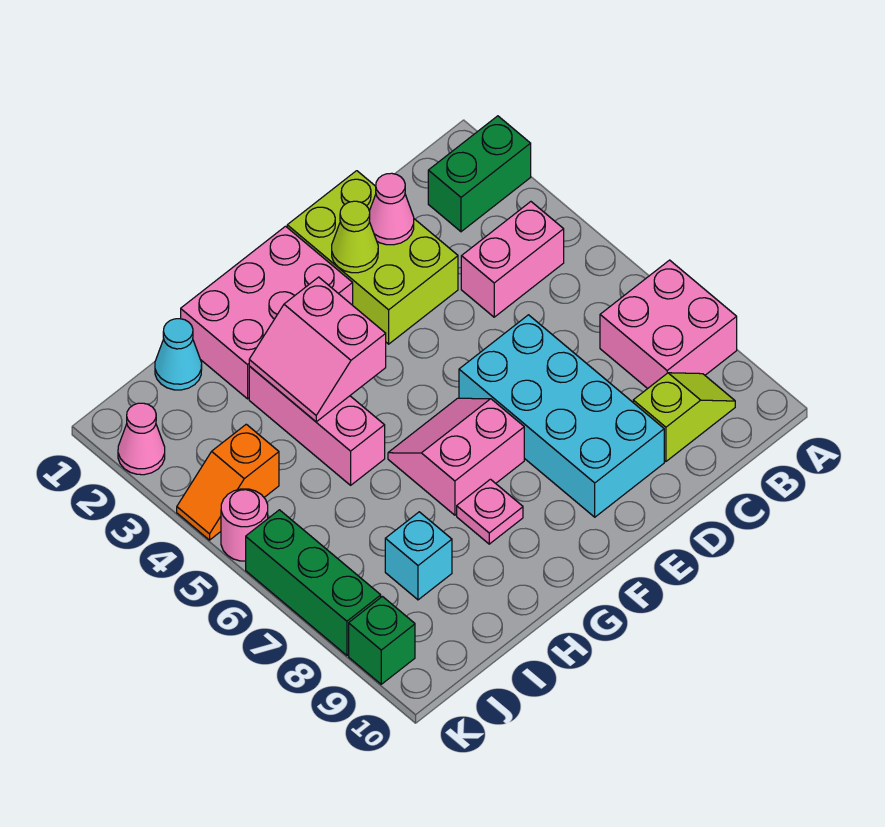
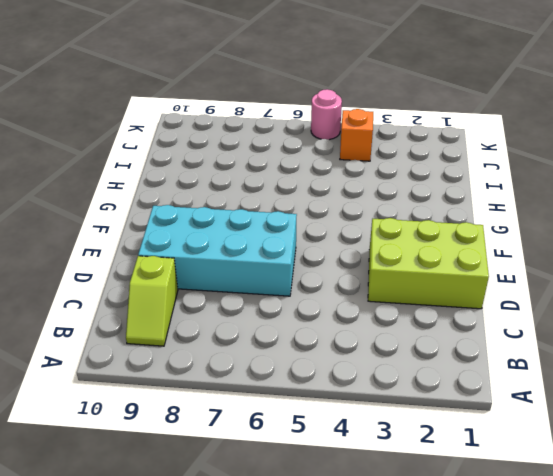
none -> green brick A2:B2 level 1
none -> pink brick A7:B8 level 1
none -> pink brick B4:C4 level 1

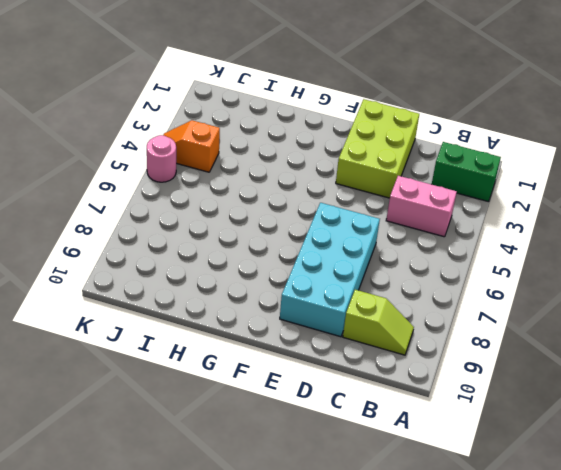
none -> pink brick A7:B8 level 1
none -> pink brick F1:H2 level 1
none -> pink slope F6:G7 level 1 top 7

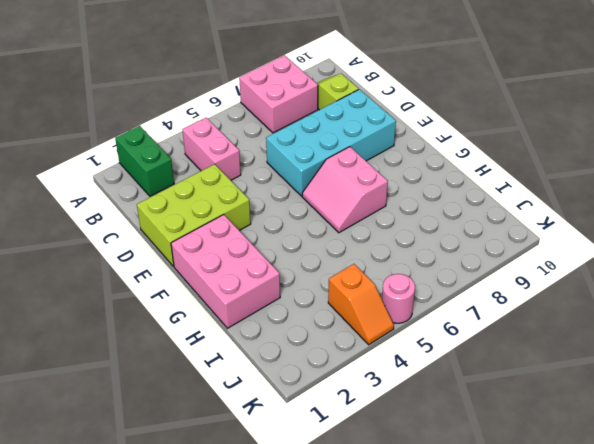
none -> pink plate G8 level 1
none -> pink brick H3:H5 level 1
none -> cyan cone I1 level 1

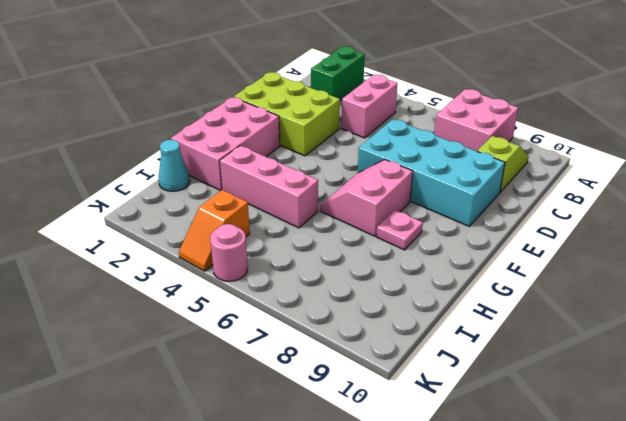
none -> cyan brick I8 level 1
none -> pink cone K2 level 1
none -> green brick K6:K8 level 1

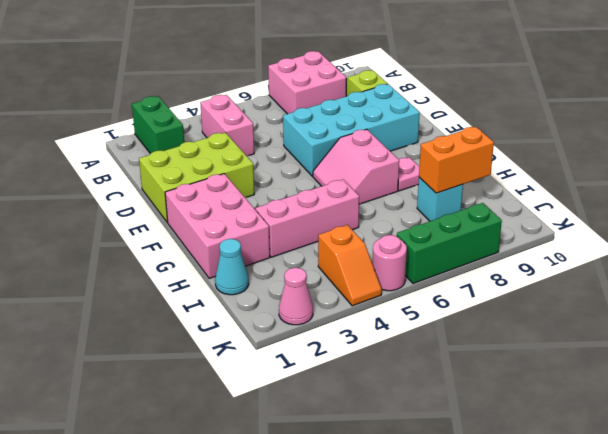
orange brick I8:I9 level 2 -> none
none -> green brick K9 level 1
none -> pink cone D2 level 2
none -> lime cone E2 level 2

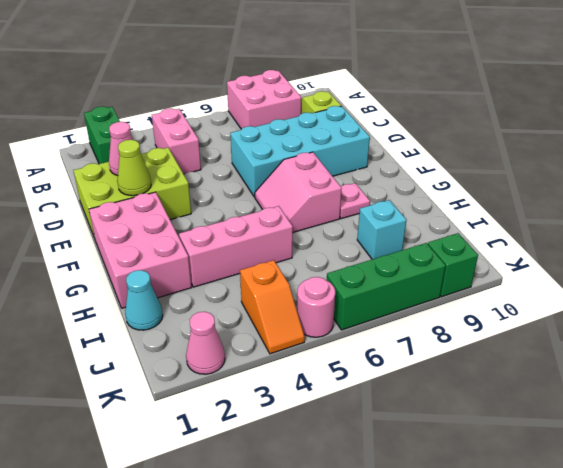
none -> pink slope G3:H4 level 2 top G

